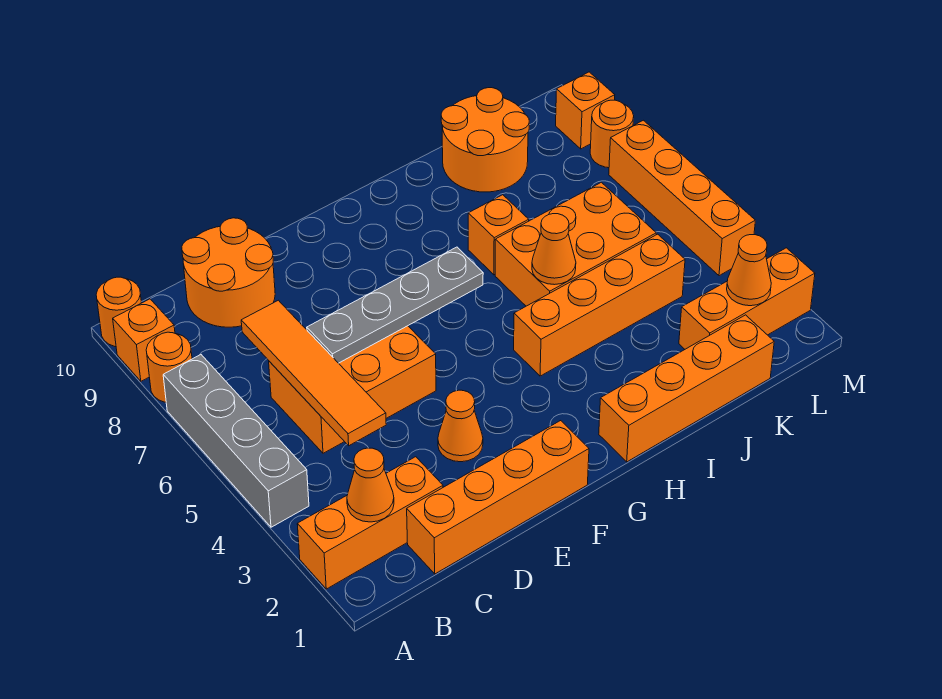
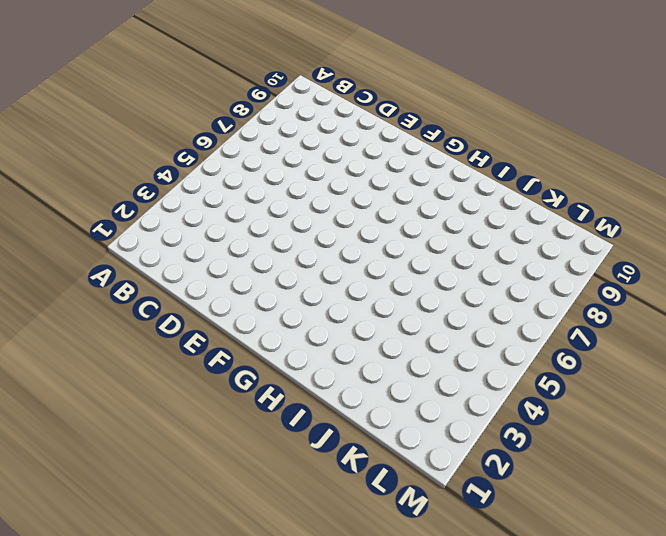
none -> orange brick A2:C2 level 1
none -> grey brick A4:A7 level 1
none -> orange round brick A8 level 1

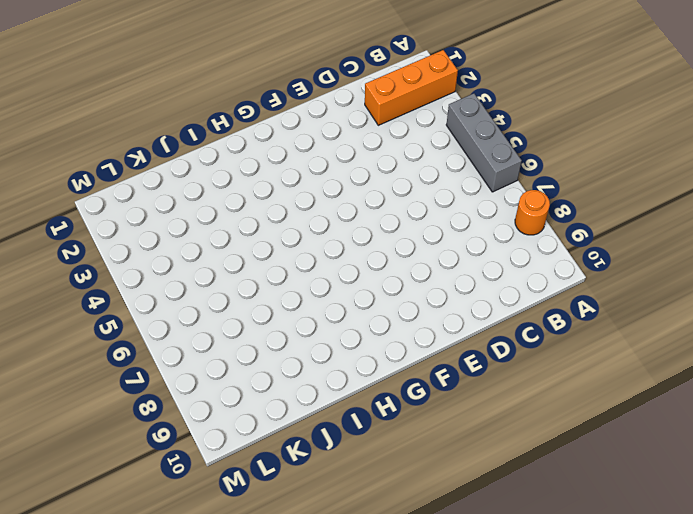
grey brick A4:A6 level 1 -> grey brick A4:A7 level 1
none -> orange brick A9 level 1
none -> orange round brick A10 level 1
none -> orange brick C1:F1 level 1

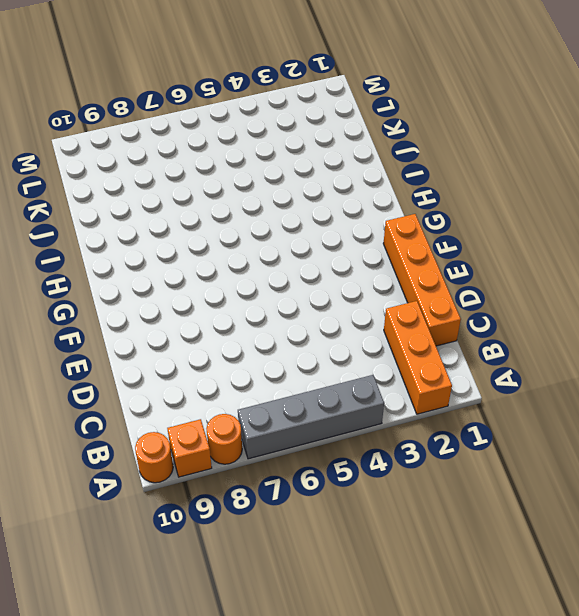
none -> orange brick C5:E6 level 1
none -> orange round brick C9:D10 level 1
none -> orange cone E3 level 1

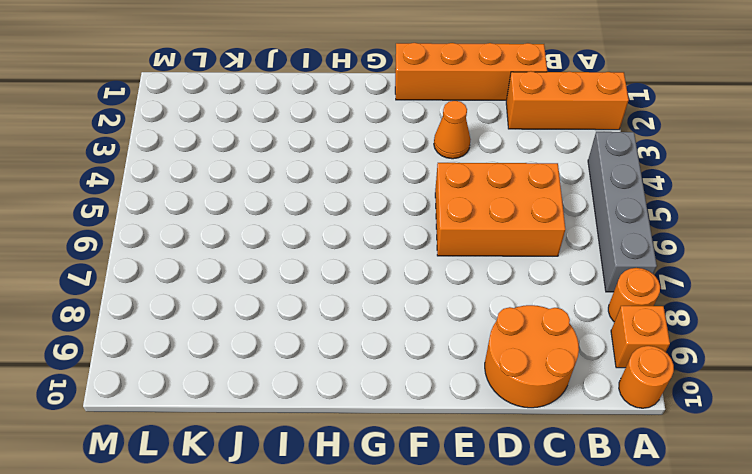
none -> orange brick H1:K1 level 1
none -> orange brick H4:K4 level 1
none -> orange brick I5:K6 level 1

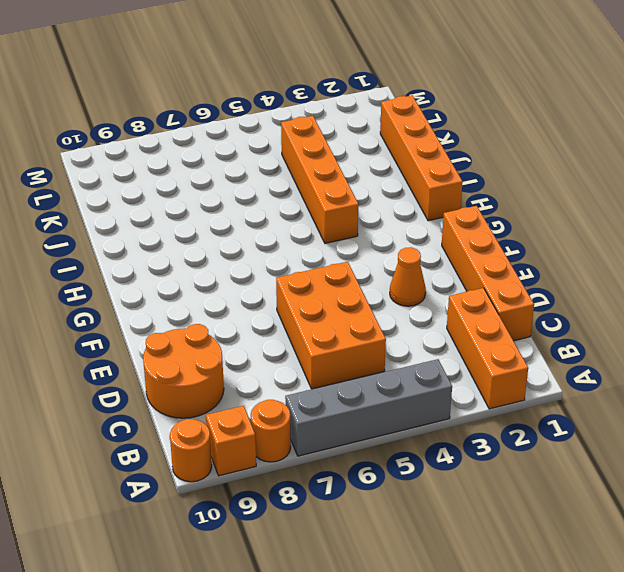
none -> orange brick I5:K6 level 1
none -> orange brick I7 level 1
none -> orange round brick J9:K10 level 1

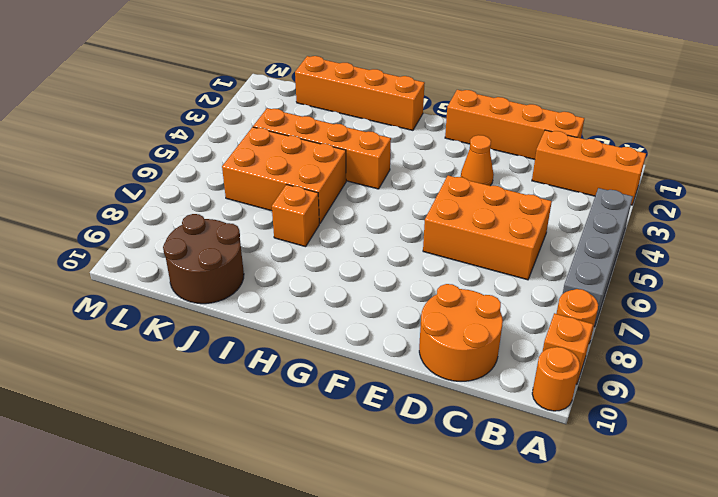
brown round brick J9:K10 level 1 -> orange round brick J9:K10 level 1
none -> orange brick K2:M2 level 1
none -> orange brick M4:M7 level 1
none -> orange round brick M8 level 1

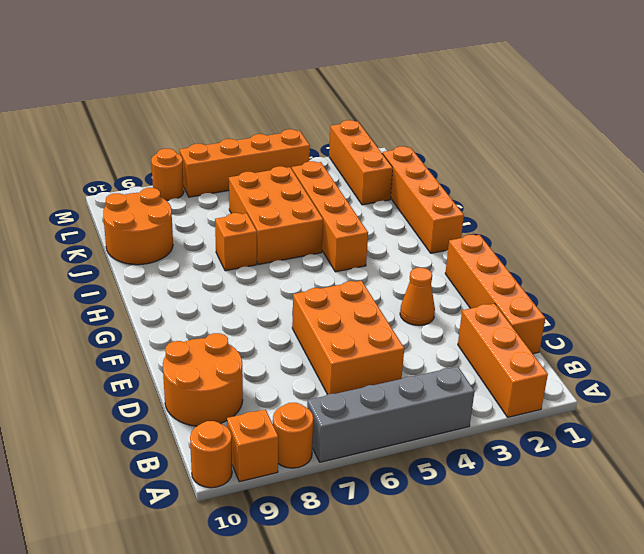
none -> orange brick M9 level 1
none -> orange cone B2 level 2
none -> orange tile C4:C7 level 2

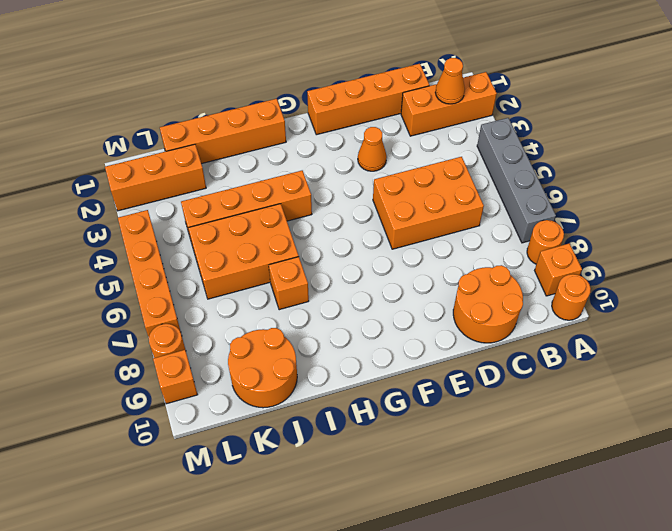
none -> orange tile C4:C7 level 2
none -> grey plate D6:G6 level 2
none -> orange cone I5 level 2

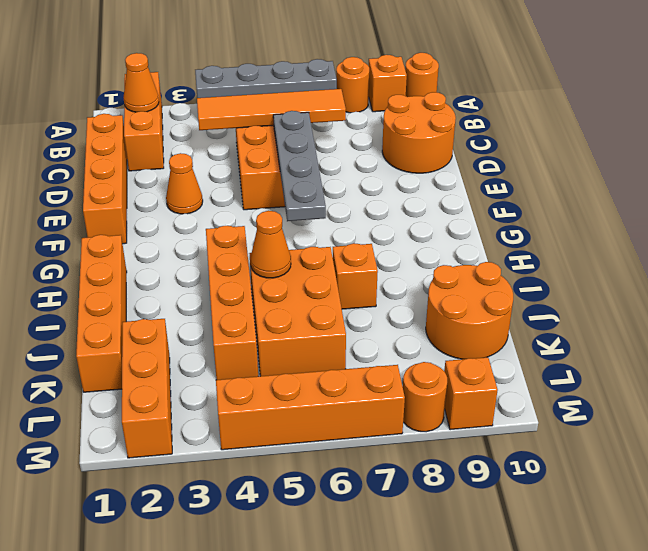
none -> orange cone L2 level 2

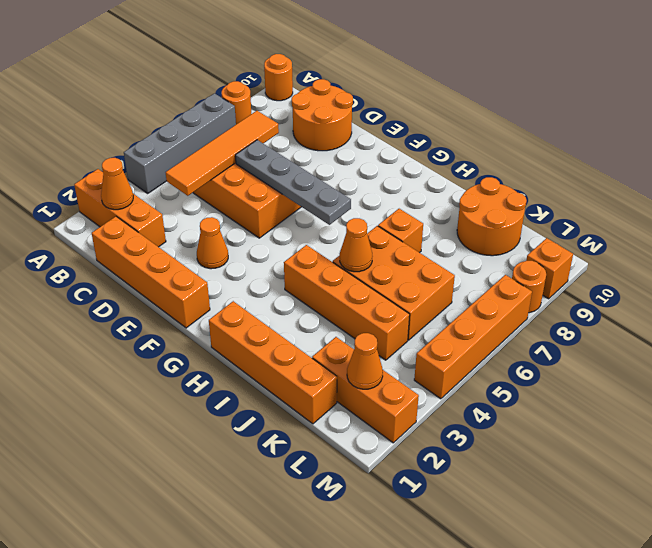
none -> orange brick A9 level 1

